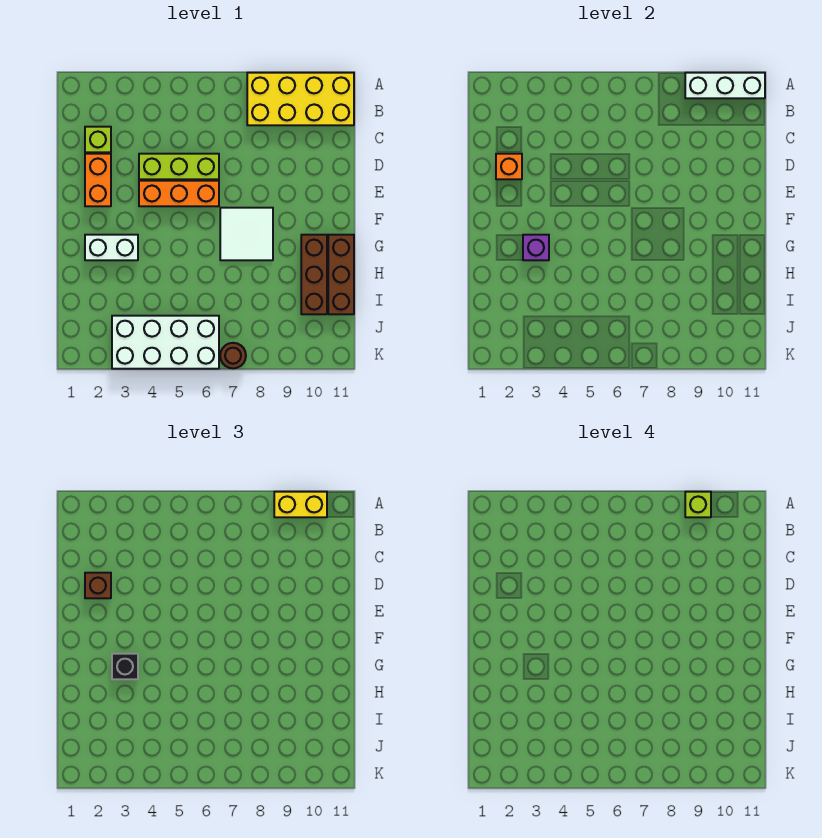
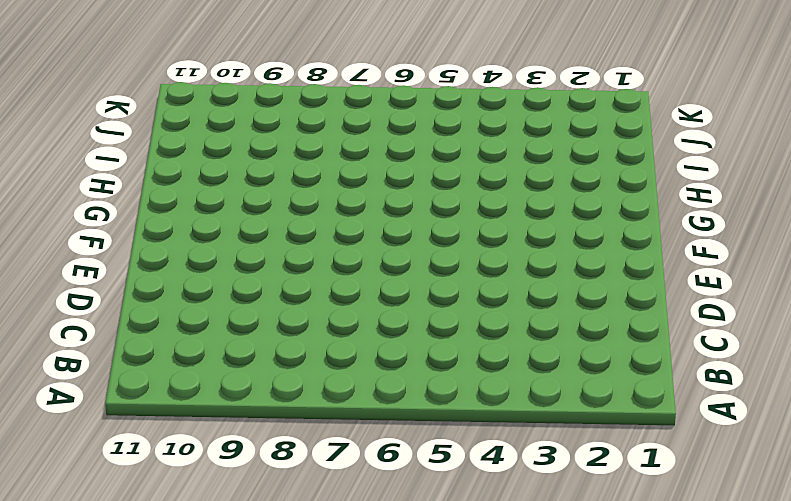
none -> yellow brick A8:B11 level 1
none -> lime brick C2 level 1
none -> orange brick D2:E2 level 1

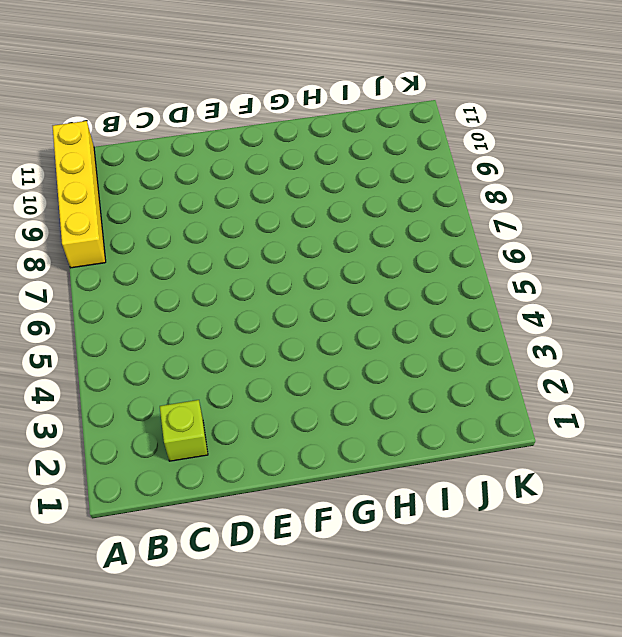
yellow brick A8:A11 level 1 -> yellow brick A8:B11 level 1
none -> orange brick D2:E2 level 1
none -> lime brick D4:D6 level 1
none -> orange brick E4:E6 level 1

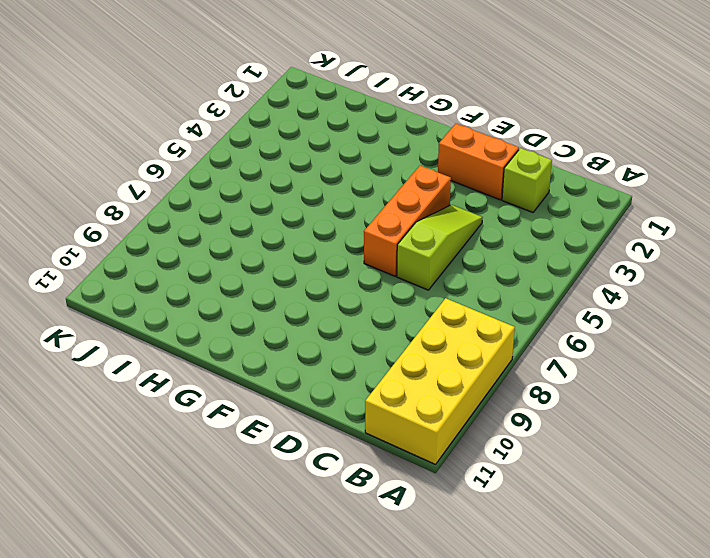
lime slope D4:D6 level 1 top 6 -> lime brick D4:D6 level 1
none -> white tile F7:G8 level 1
none -> white brick G2:G3 level 1
none -> brown brick G10:I10 level 1

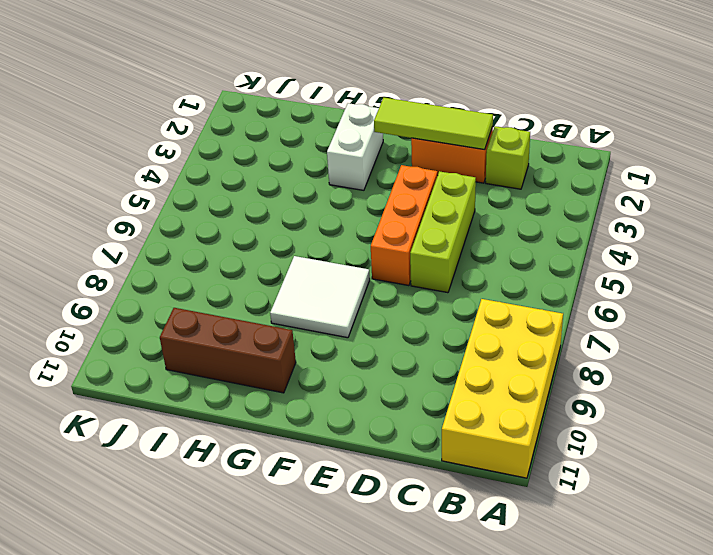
lime tile D2:F2 level 2 -> orange brick D2 level 2
none -> brown brick G11:I11 level 1
none -> white brick J3:K6 level 1
none -> brown round brick K7 level 1

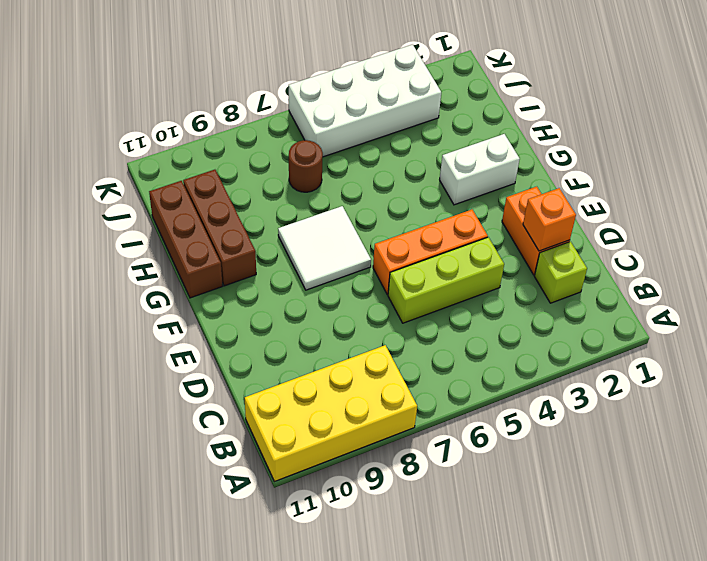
brown round brick I7 level 1 -> brown round brick K7 level 1
none -> white brick A9:A11 level 2
none -> purple brick G3 level 2
none -> yellow brick A9:A10 level 3

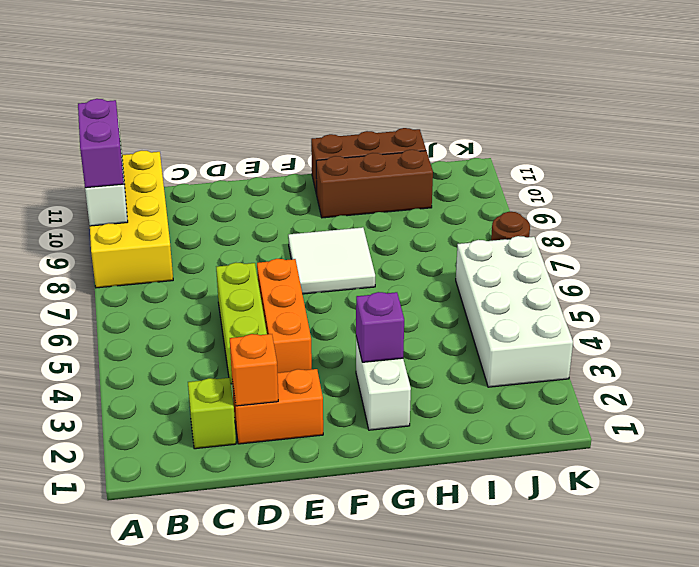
purple brick A9:A10 level 3 -> yellow brick A9:A10 level 3
none -> brown brick D2 level 3
none -> black brick G3 level 3
none -> lime brick A9 level 4

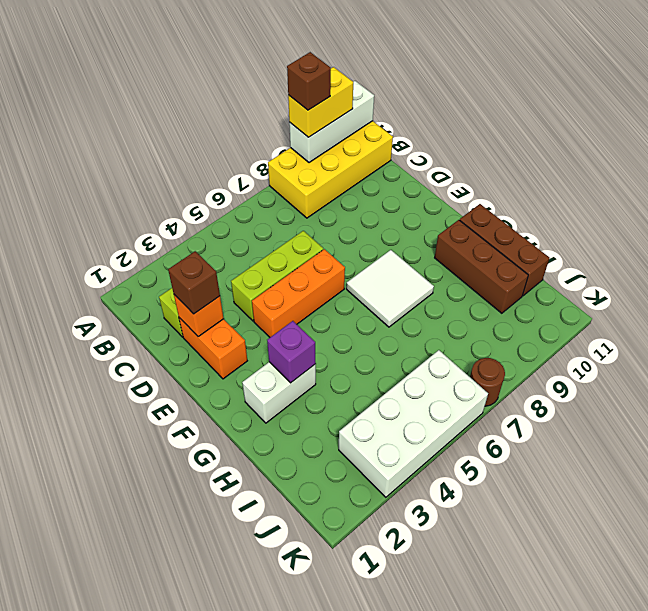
brown brick A9 level 4 -> lime brick A9 level 4
none -> black brick G3 level 3

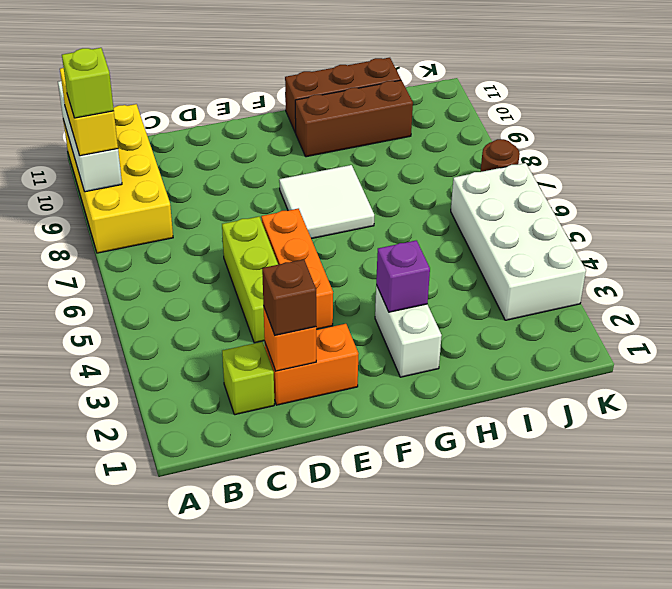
none -> black brick G3 level 3

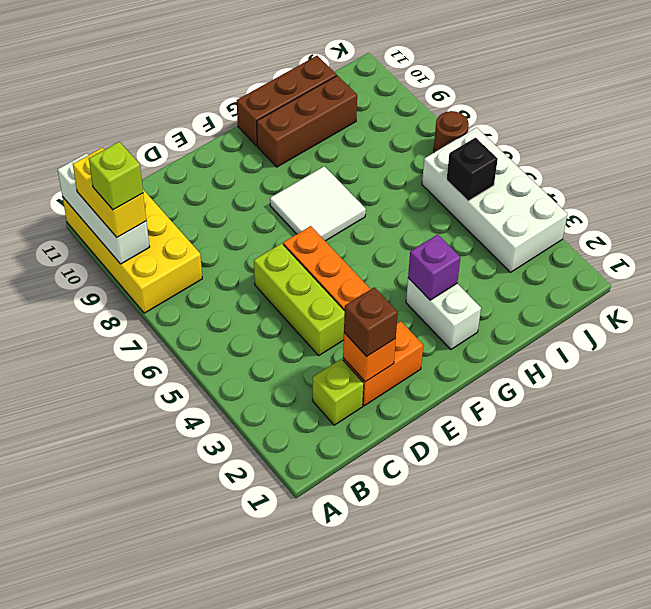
black brick J5 level 2 -> black brick G3 level 3

